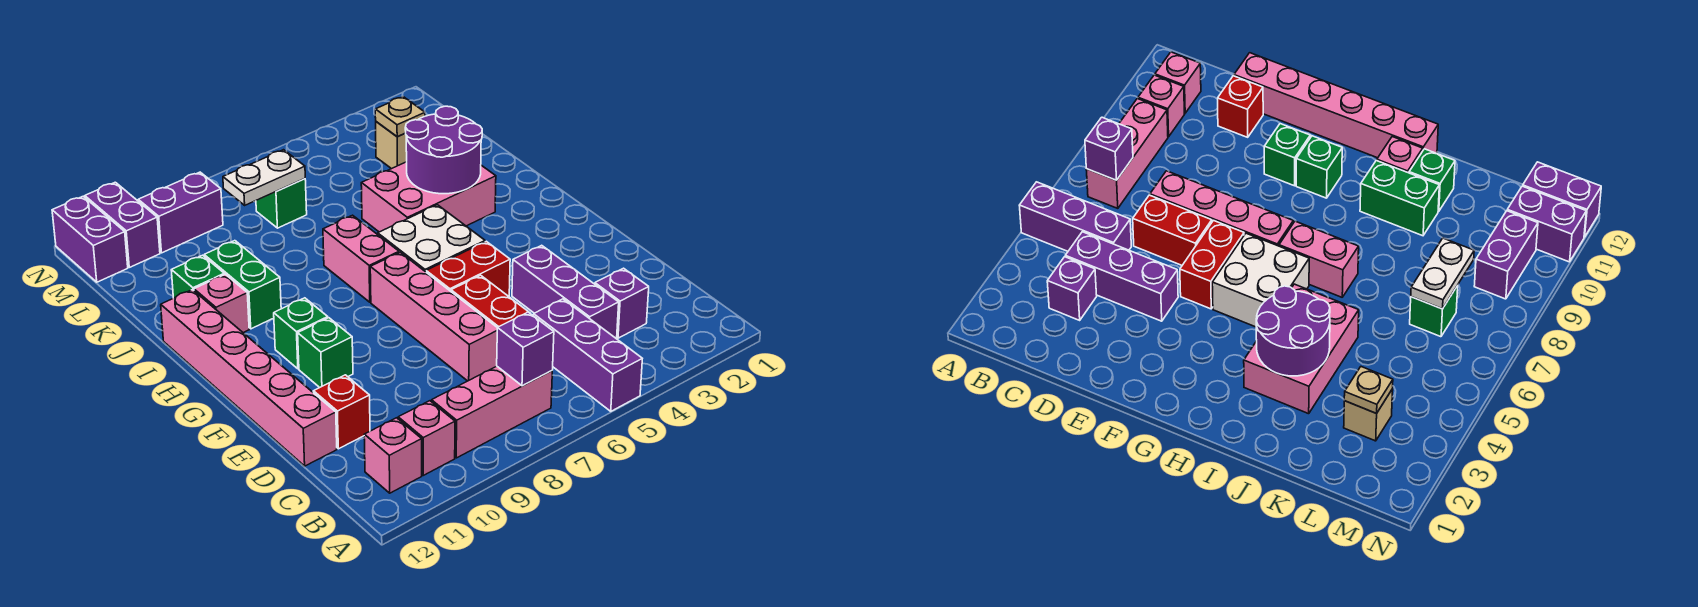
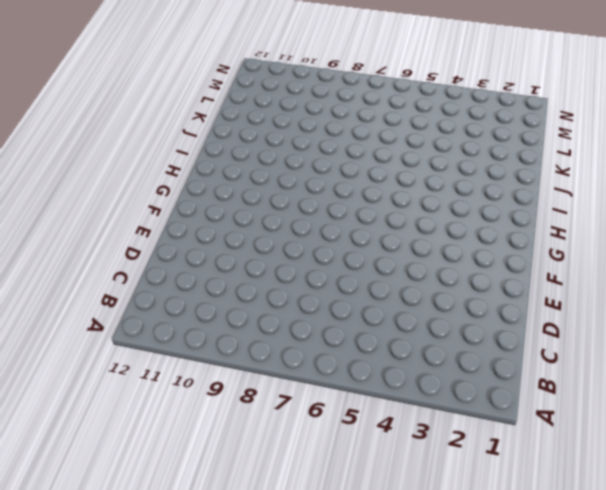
none -> purple brick A5:C5 level 1
none -> pink brick B7:B9 level 1
none -> pink brick B10 level 1

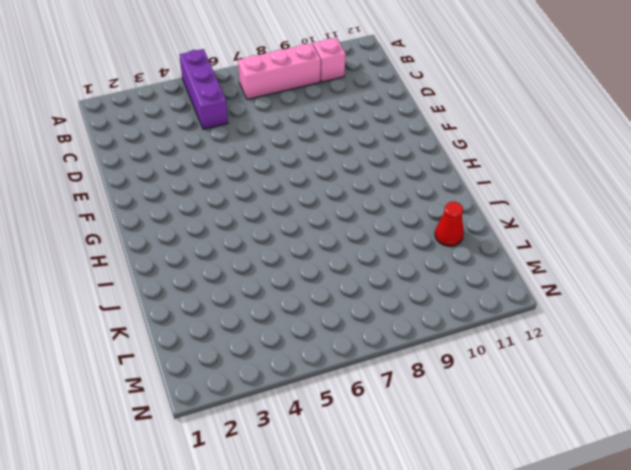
red cone K11 level 1 -> none
none -> pink brick B11 level 1
none -> purple brick C3 level 1
none -> purple brick C4:E4 level 1

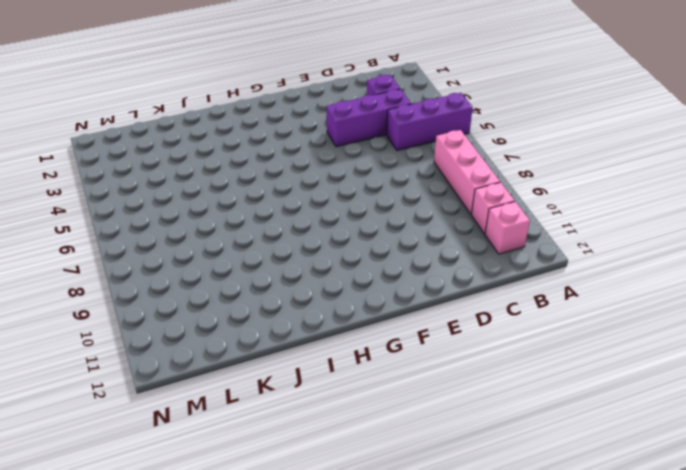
none -> red brick D6:E6 level 1
none -> pink brick D7:G7 level 1
none -> red brick D11 level 1

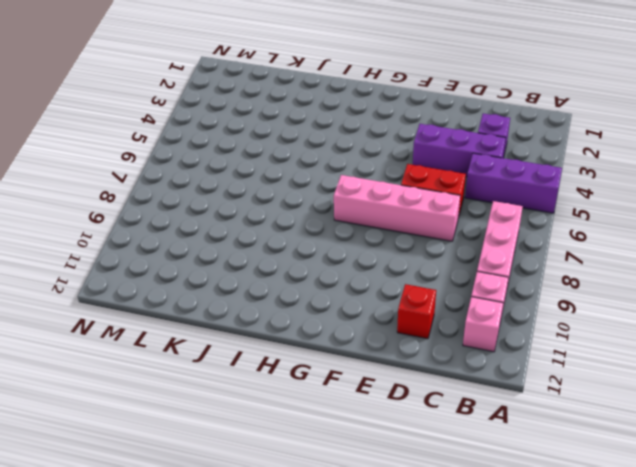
none -> pink brick D12:I12 level 1
none -> red brick F5:F6 level 1
none -> green brick F10 level 1

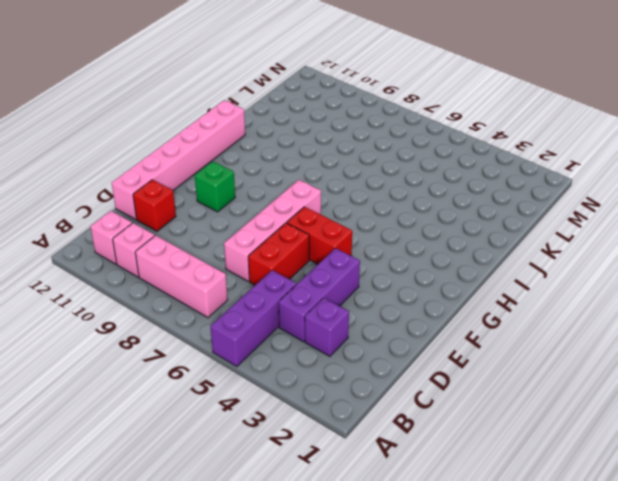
none -> white brick G5:H6 level 1
none -> green brick G10 level 1
none -> pink brick H7:I7 level 1

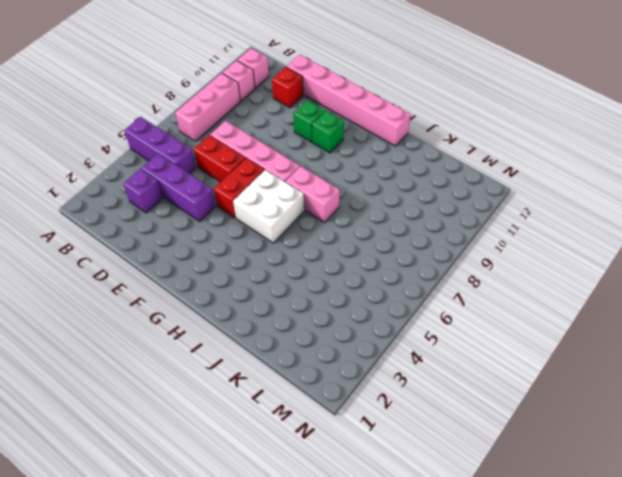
none -> pink brick I3:J5 level 1
none -> green brick I10:J10 level 1
none -> pink brick I11 level 1

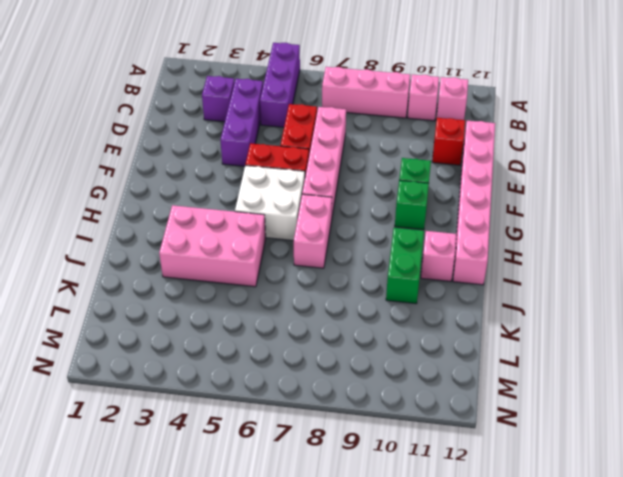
none -> green brick J11 level 1
none -> tan brick L3 level 1
none -> green brick L7 level 1

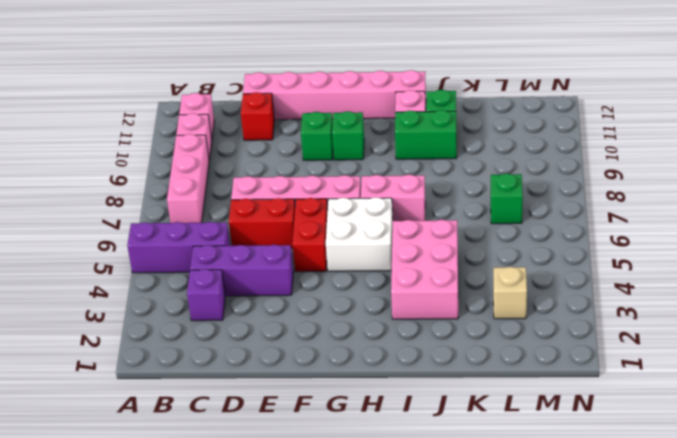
none -> purple brick M9:M10 level 1
none -> purple brick M11:N11 level 1
none -> purple brick M12:N12 level 1

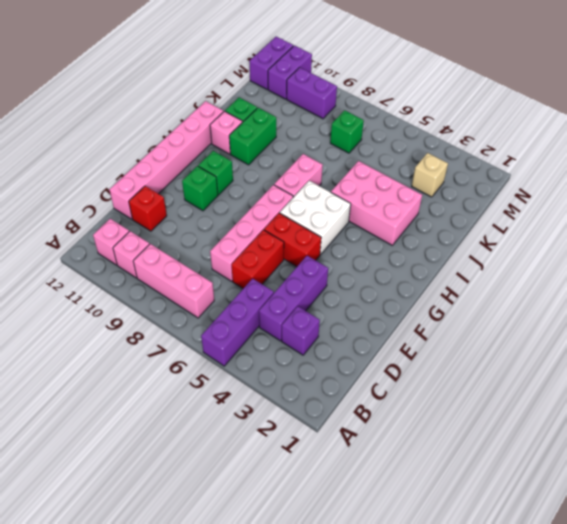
none -> purple brick B7 level 2
none -> purple round brick I3:J4 level 2
none -> tan plate L3 level 2

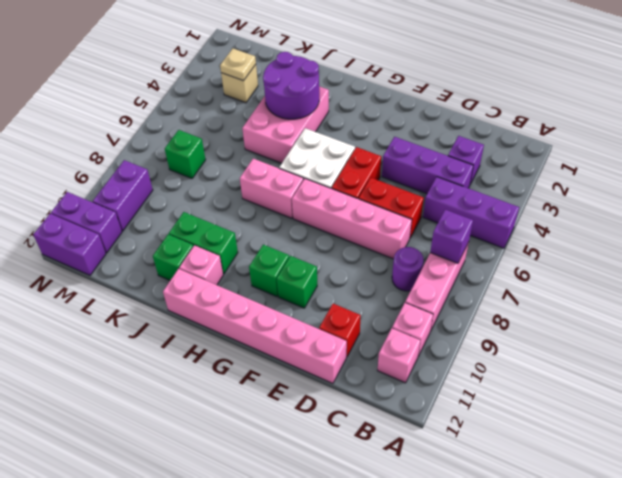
purple round brick C8 level 1 -> none
none -> white plate L7:L8 level 2

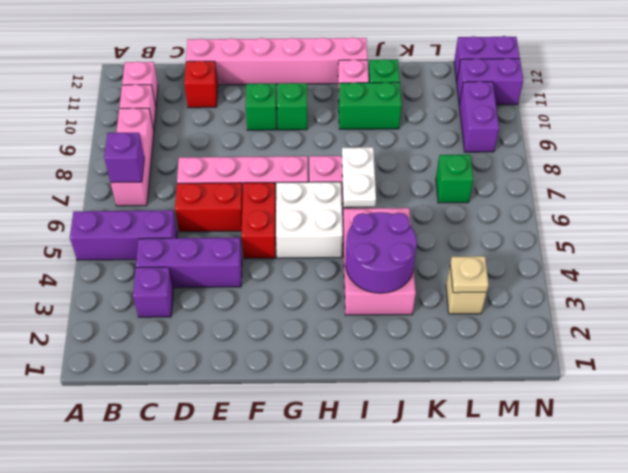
white plate I6:I7 level 2 -> white plate L7:L8 level 2

